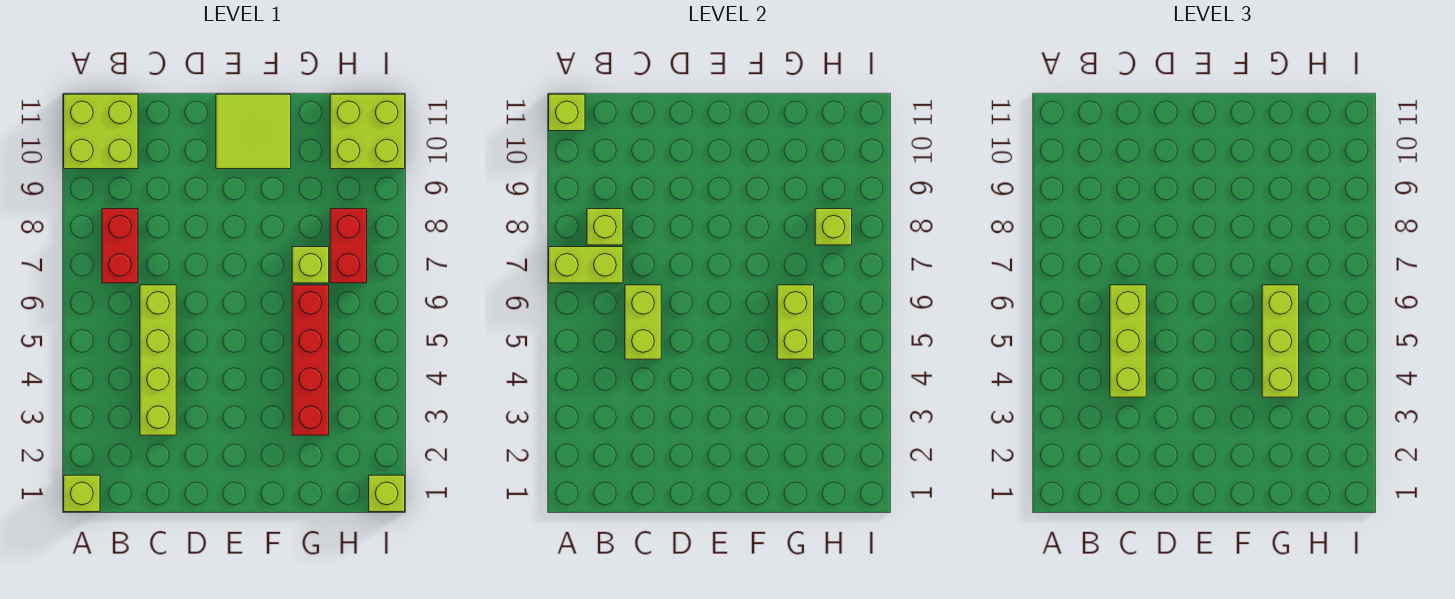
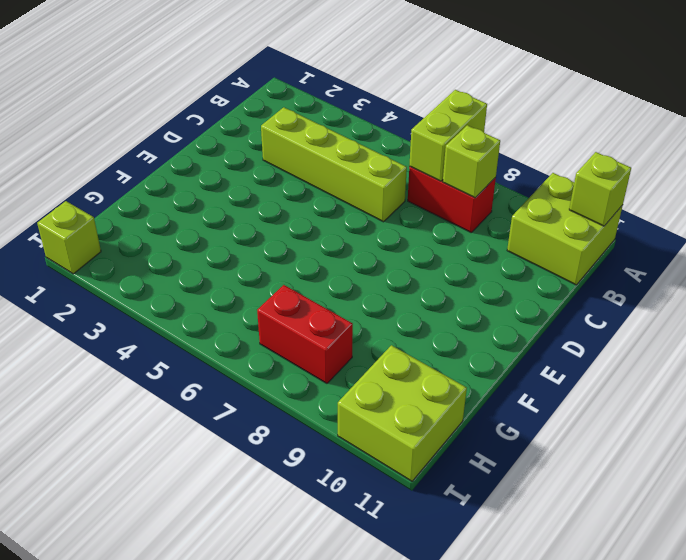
none -> lime brick A1 level 1
none -> lime tile E10:F11 level 1
none -> red brick G3:G6 level 1

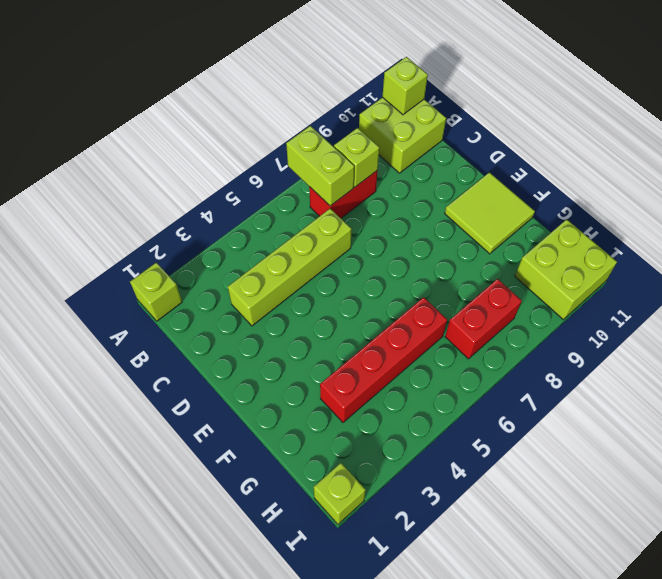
none -> lime brick G7 level 1
none -> lime brick C5:C6 level 2
none -> lime brick G5:G6 level 2

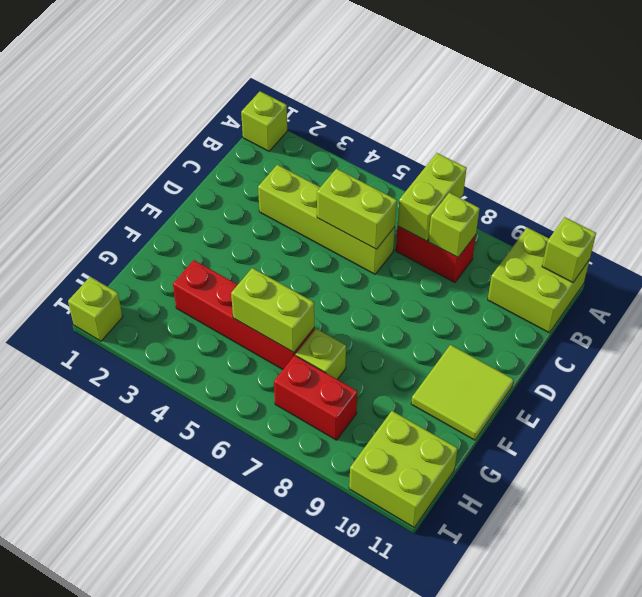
none -> lime brick H8 level 2
none -> lime brick C4:C6 level 3
none -> lime brick G4:G6 level 3

